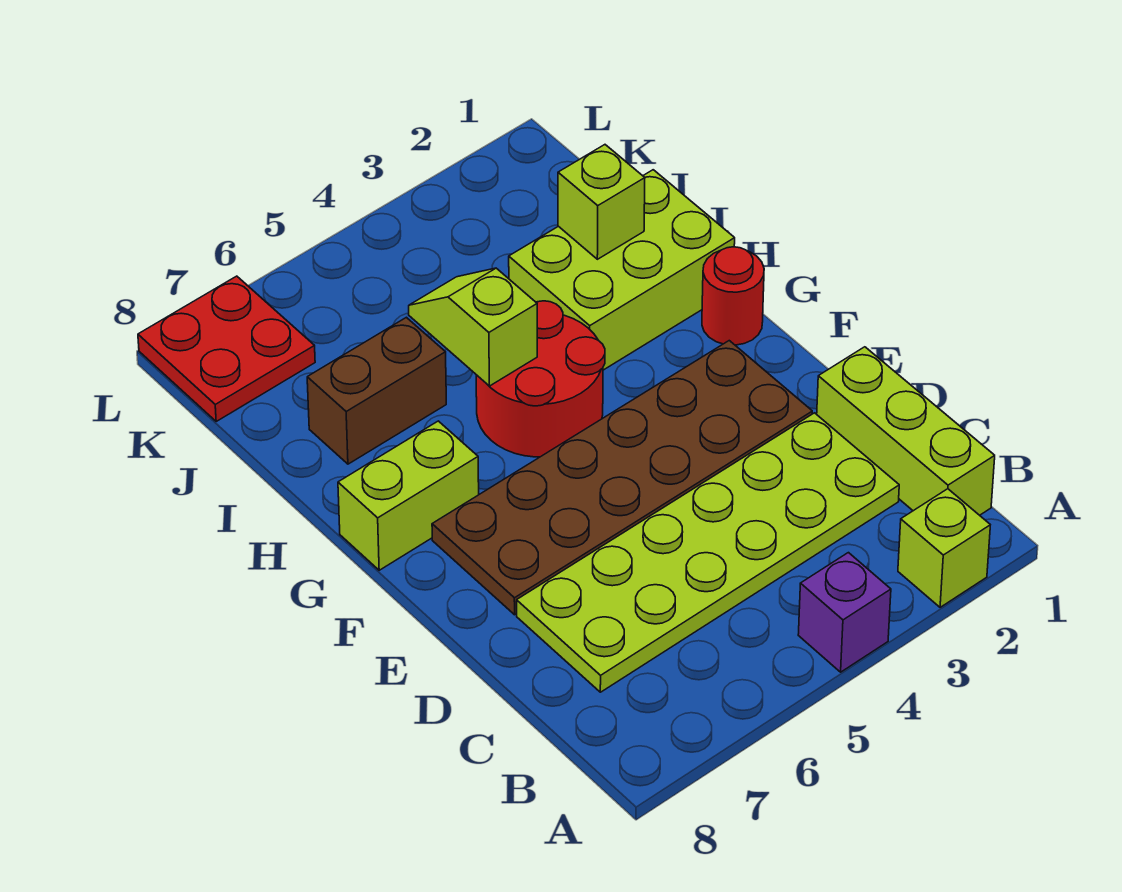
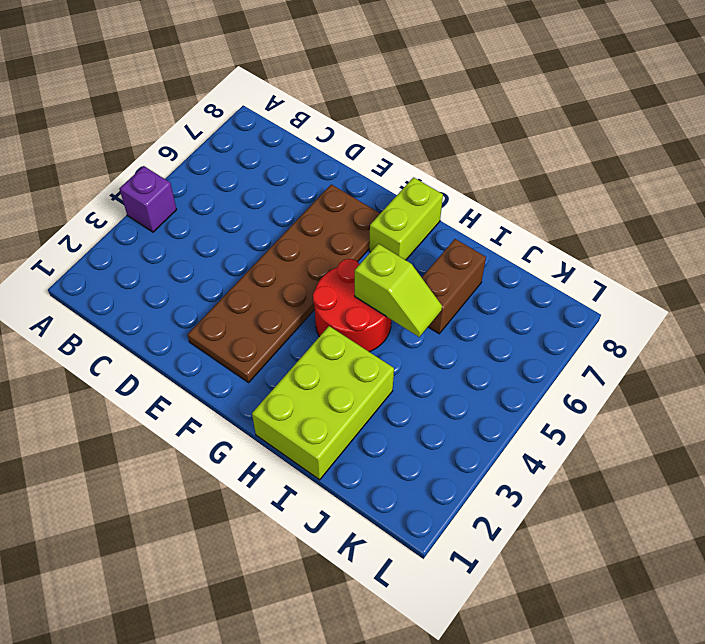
none -> lime brick A2 level 1
none -> lime brick B1:D1 level 1
none -> lime plate C2:D7 level 1

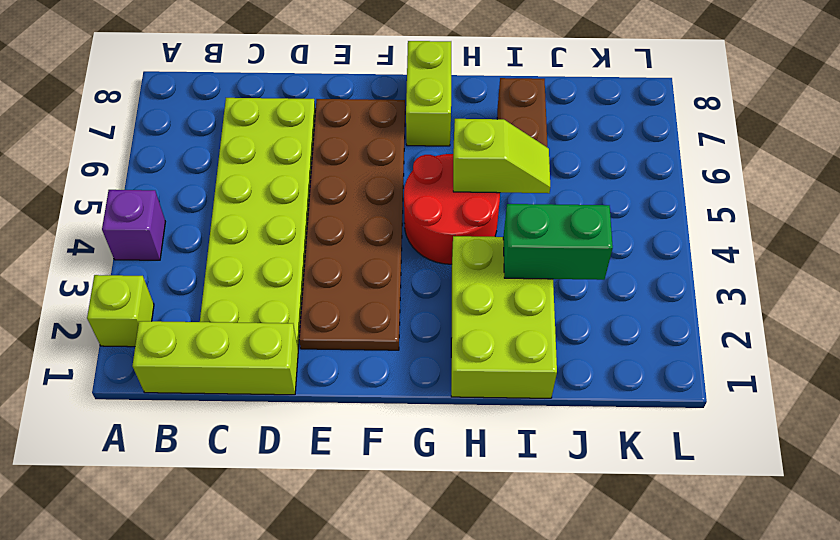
green brick I3:J3 level 2 -> none
none -> red round brick G1 level 1
none -> red plate K7:L8 level 1
none -> lime brick I2 level 2

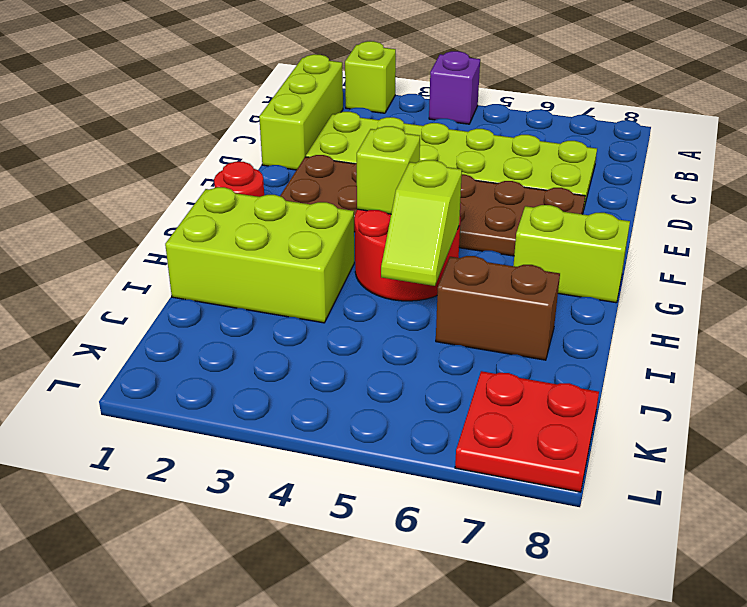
lime brick G4 level 2 -> lime brick I2 level 2

